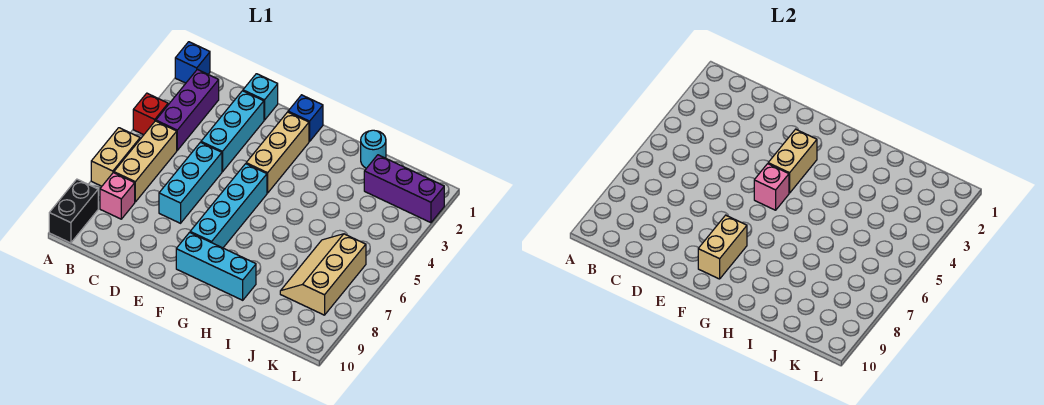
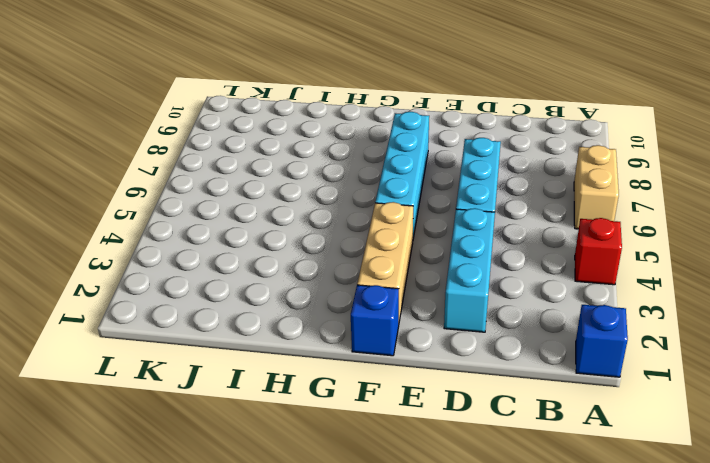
none -> black brick A9:A10 level 1
none -> purple brick B2:B4 level 1
none -> tan brick B5:B7 level 1

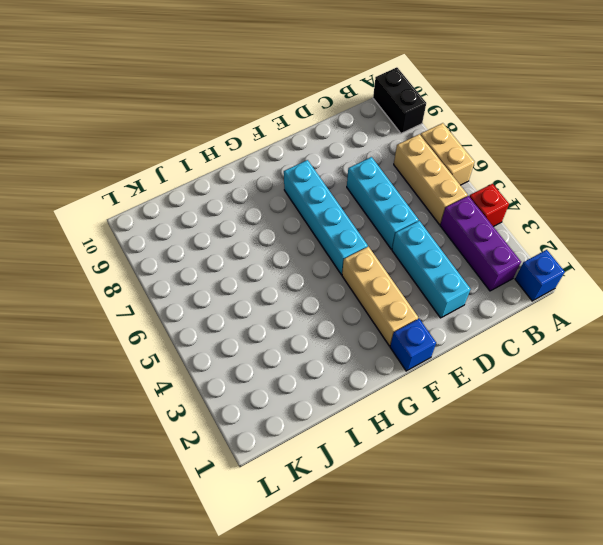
none -> pink brick B8 level 1
none -> cyan brick D1 level 1
none -> cyan brick F9:H9 level 1

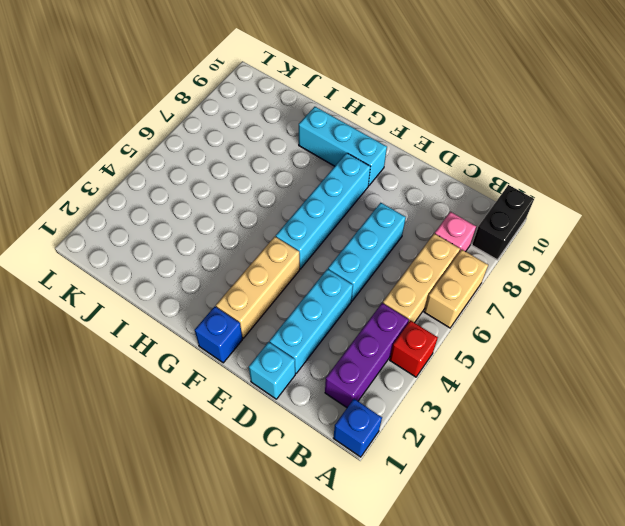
none -> cyan round brick I1 level 1
none -> purple brick J2:L2 level 1
none -> tan slope J6:K8 level 1 top K

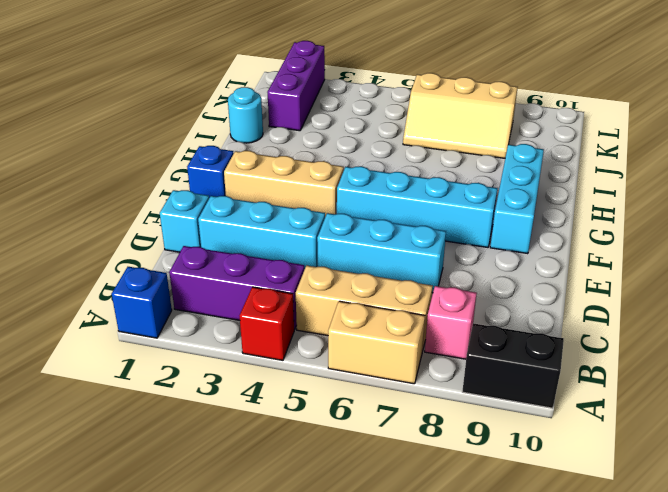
none -> tan brick F3:F4 level 2
none -> pink brick F5 level 2
none -> tan brick F8:F9 level 2

